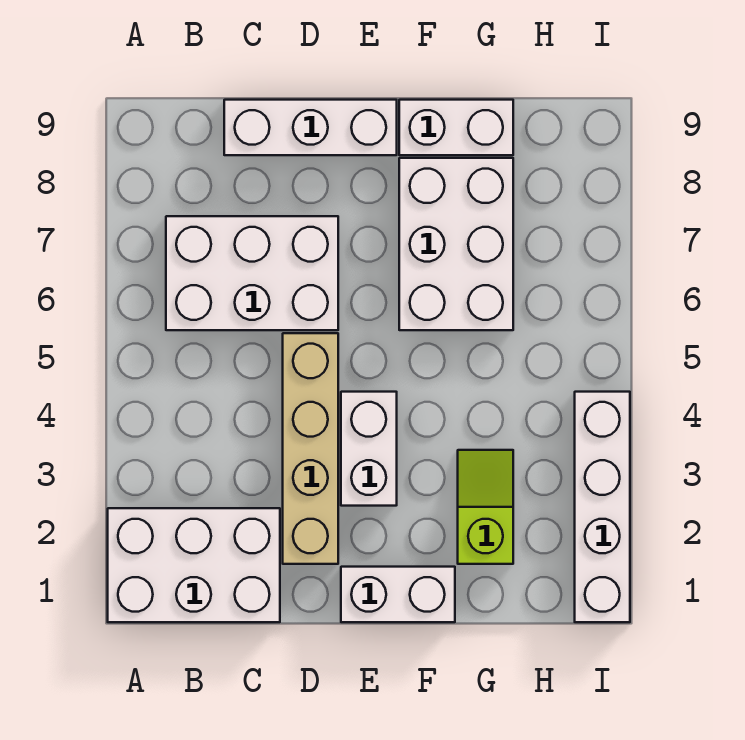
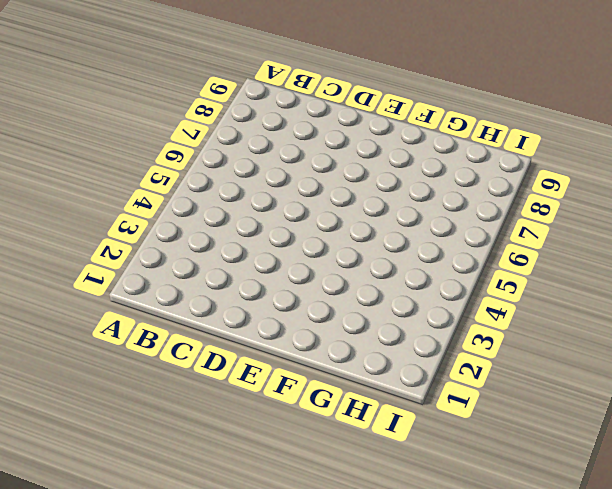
none -> white brick A1:C2 level 1
none -> white brick B6:D7 level 1

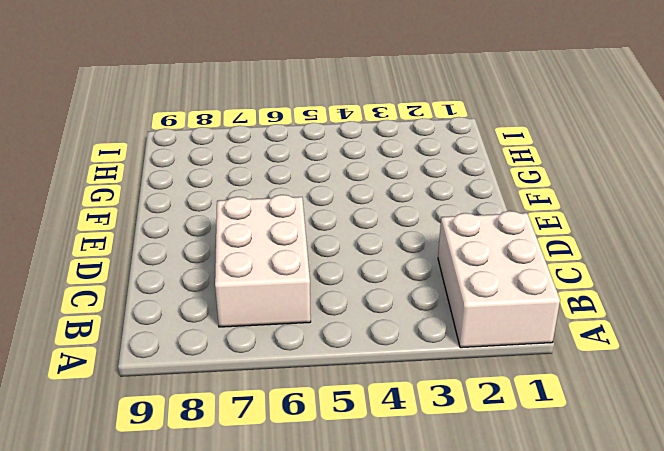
none -> white brick C9:E9 level 1
none -> tan brick D2:D5 level 1

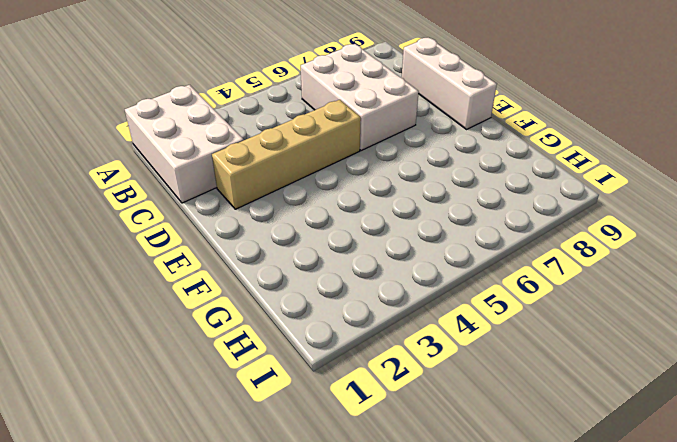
none -> white brick E1:F1 level 1
none -> white brick E3:E4 level 1

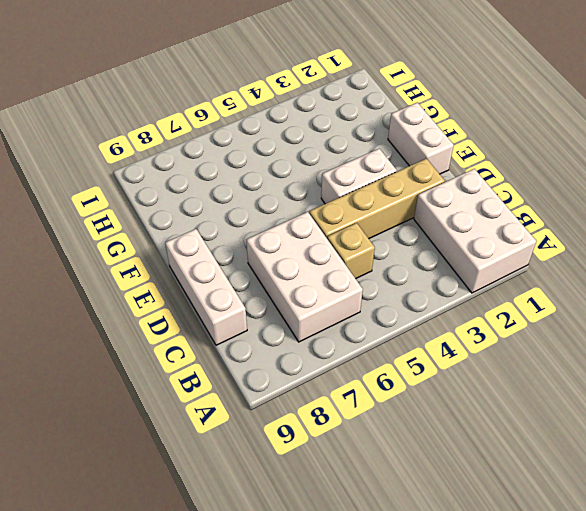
tan brick C5 level 1 -> none
none -> white brick F6:G8 level 1
none -> white brick F9:G9 level 1

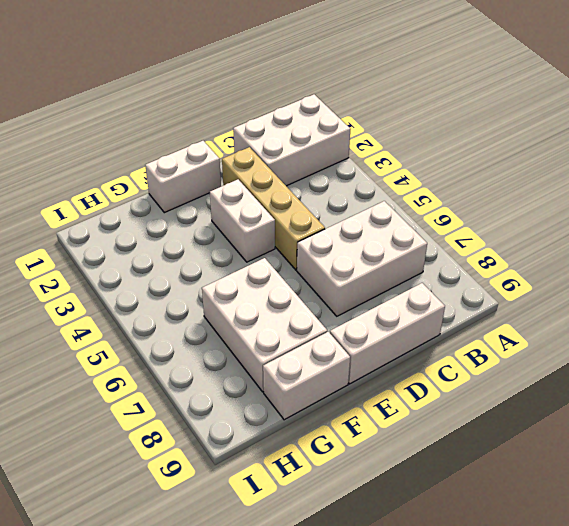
none -> lime slope G2:G3 level 1 top 2
none -> white brick I1:I4 level 1

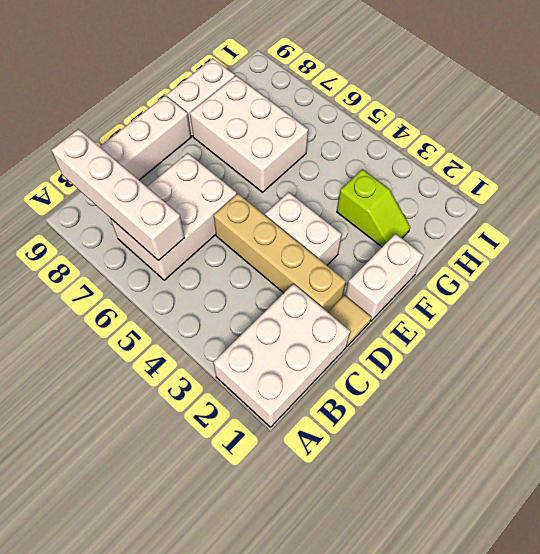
white brick B6:B9 level 2 -> white brick I1:I4 level 1
tan tile D1 level 1 -> none
lime slope G2:G3 level 1 top 3 -> lime slope G2:G3 level 1 top 2

